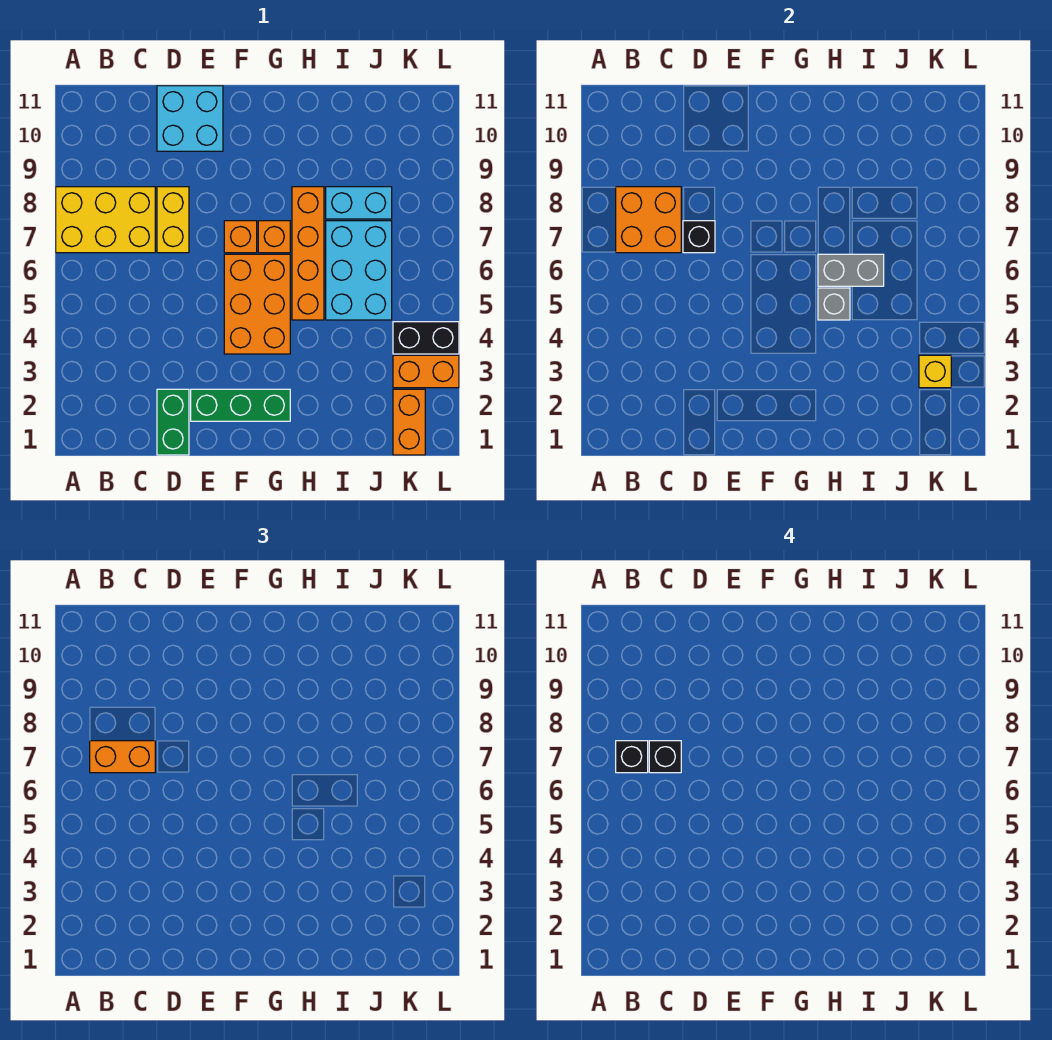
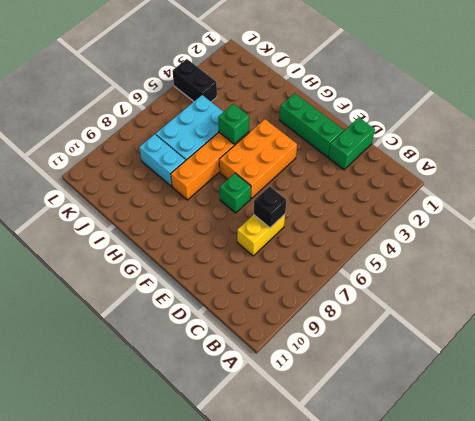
green brick F7 level 1 -> orange brick F7 level 1
green brick H5 level 2 -> grey brick H5 level 2
none -> yellow brick A7:C8 level 1
none -> cyan brick D10:E11 level 1
none -> orange brick G7 level 1

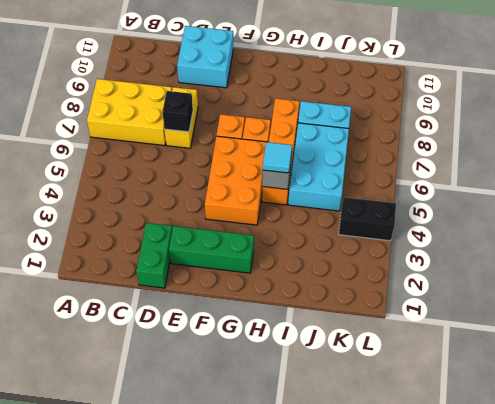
cyan tile H5 level 3 -> none
none -> orange brick K1:K2 level 1
none -> orange brick K3:L3 level 1
none -> orange brick B7:C8 level 2

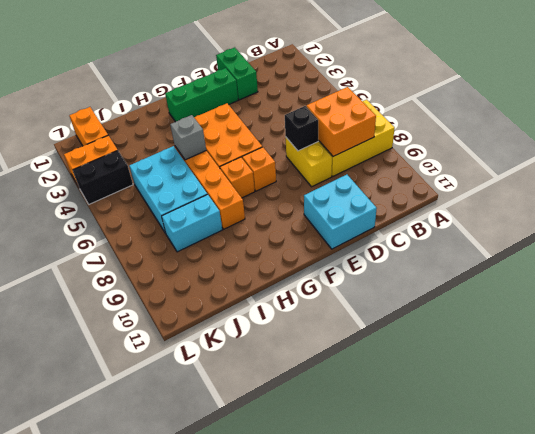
none -> grey brick H6:I6 level 2
none -> yellow brick K3 level 2
none -> orange brick B7:C7 level 3

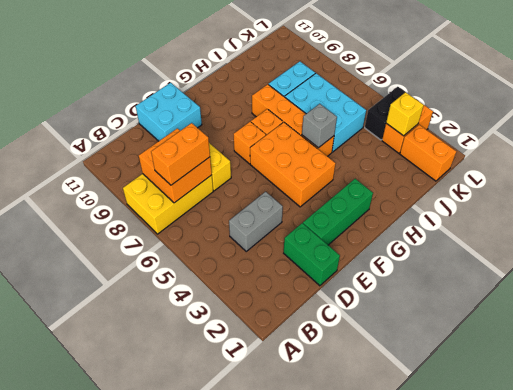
grey brick C4:D4 level 1 -> grey brick H6:I6 level 2
none -> black brick D7 level 2
none -> black brick B7 level 4
none -> black brick C7 level 4

